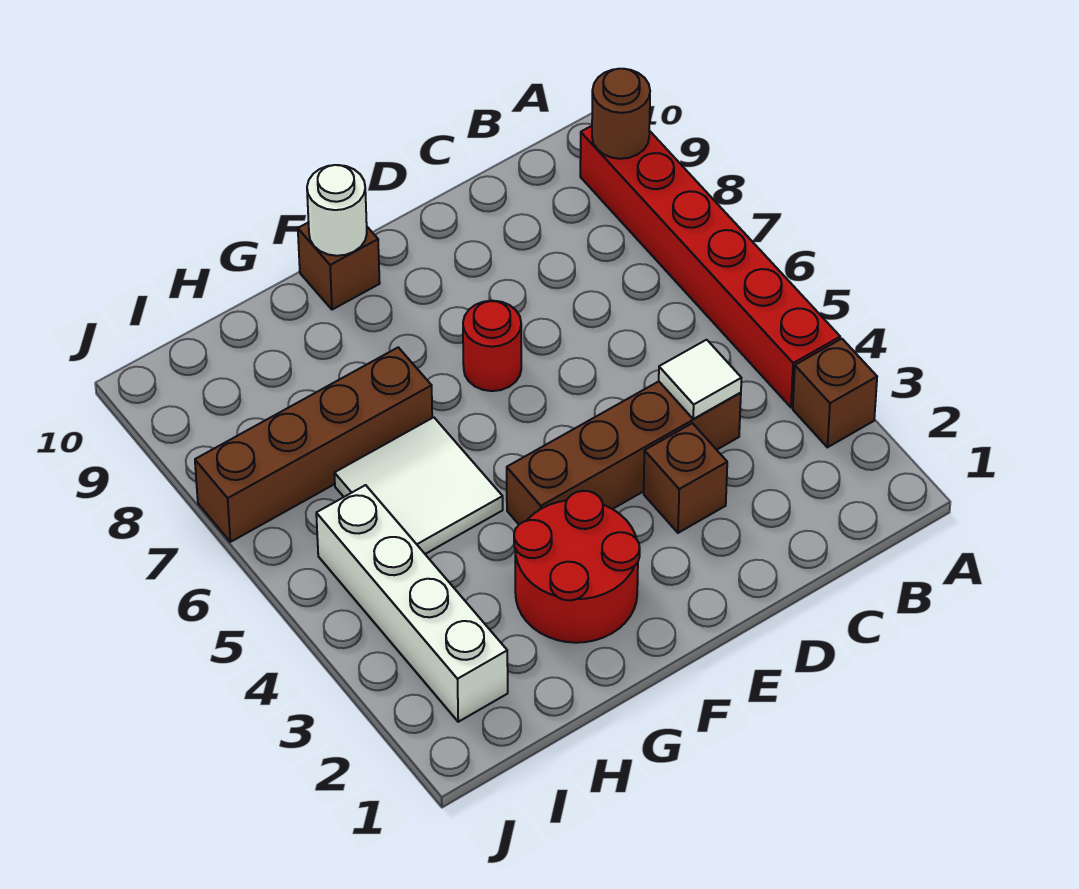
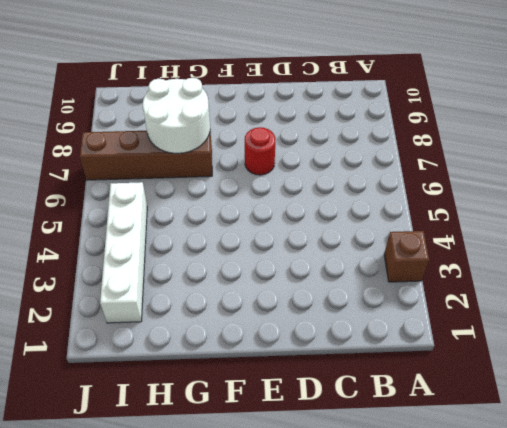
white round brick G7:H8 level 2 -> none
none -> red brick A4:A9 level 1
none -> brown brick C4:F4 level 1
none -> brown brick D3 level 1

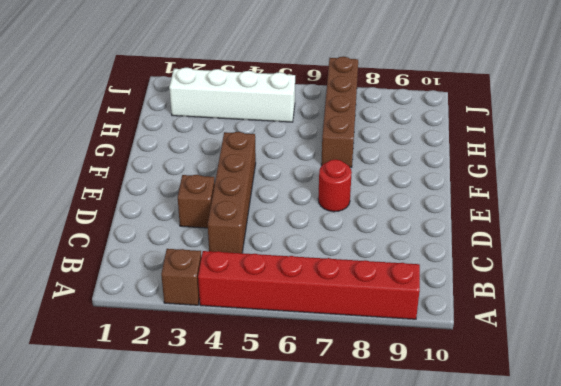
none -> red round brick F2:G3 level 1
none -> brown brick F10 level 1
none -> white tile G5:H6 level 1

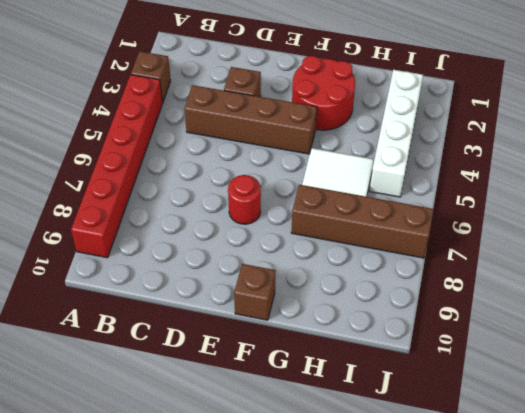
none -> brown round brick A9 level 2
none -> white tile C4 level 2
none -> white round brick F10 level 2

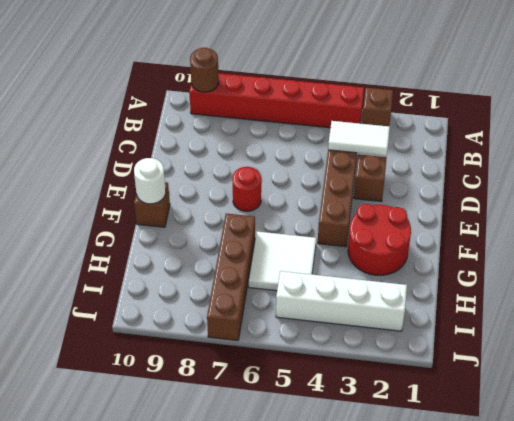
white tile C3:C4 level 2 -> white tile C4 level 2

